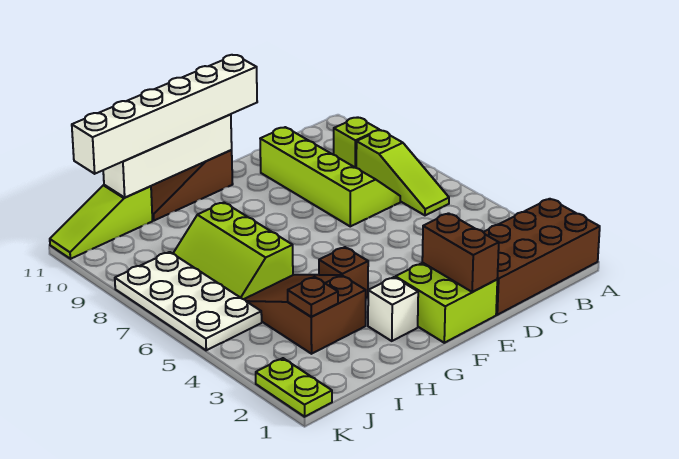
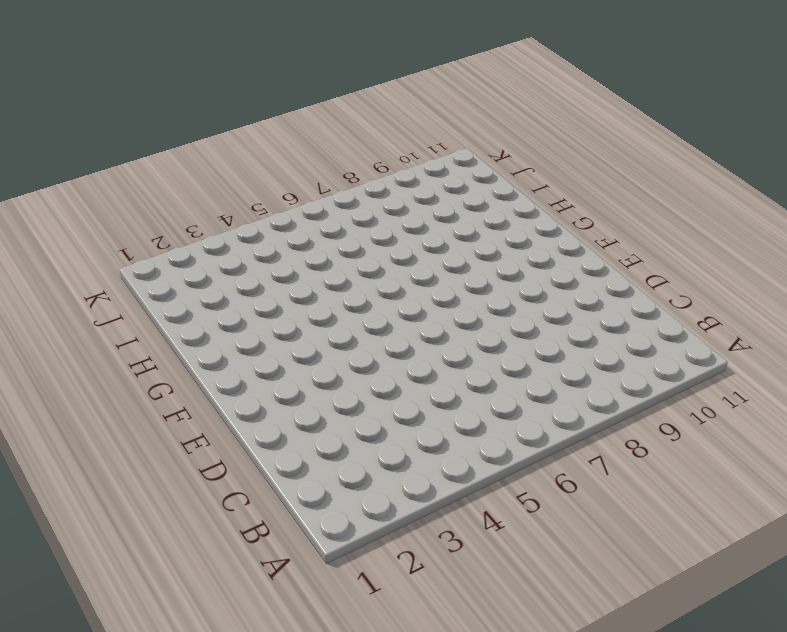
none -> brown brick A1:D2 level 1
none -> lime slope B6:B8 level 1 top 8
none -> lime brick B9 level 1

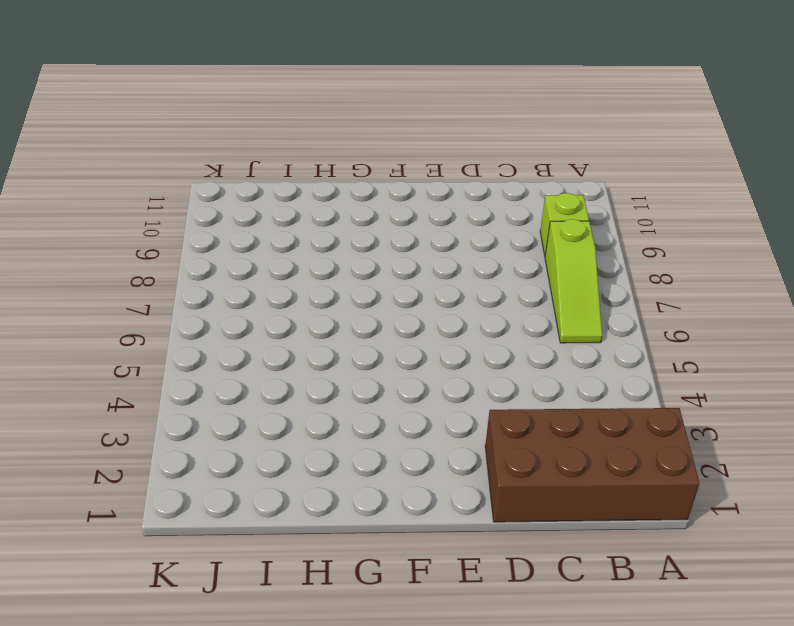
none -> lime slope C7:D10 level 1 top D
none -> lime brick E1:F2 level 1
none -> brown slope F11:H11 level 1 top F

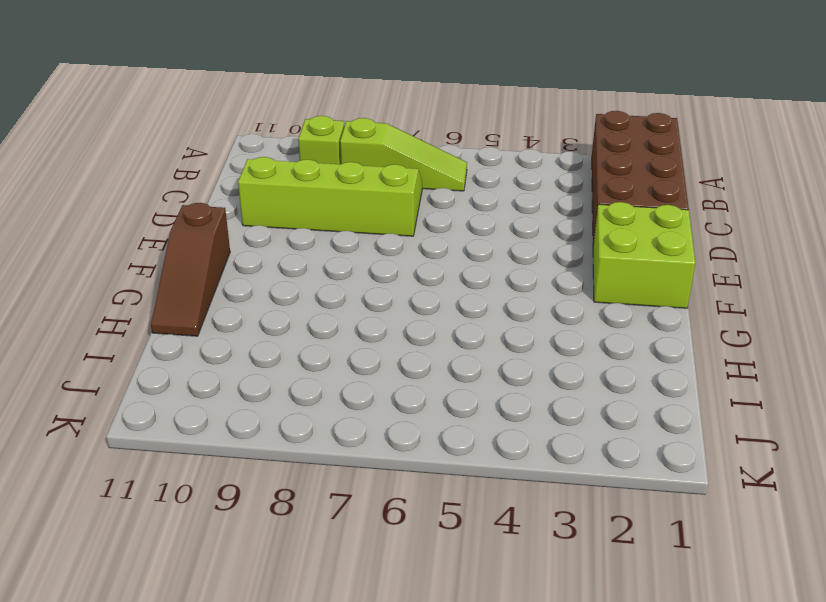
none -> white brick G2 level 1
none -> brown brick G4 level 1
none -> brown slope H3:I5 level 1 top 3

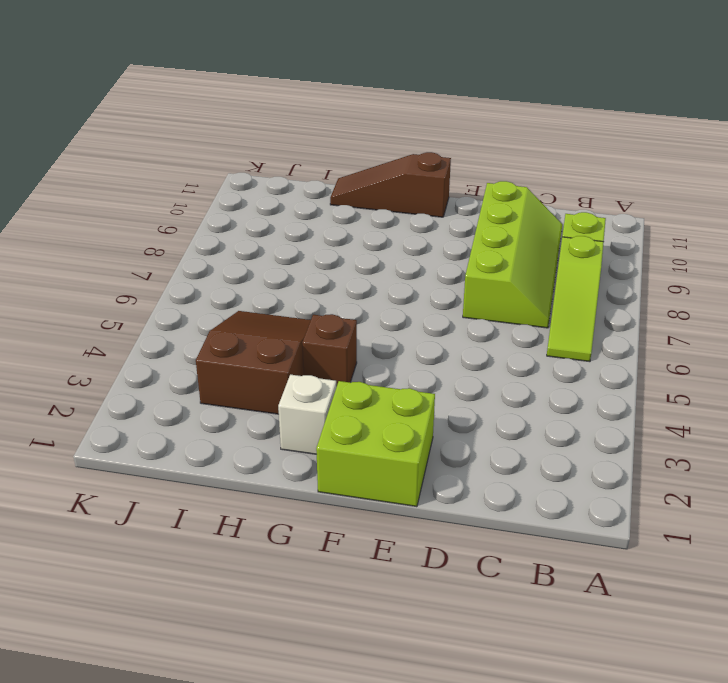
none -> brown brick A1:D2 level 1
none -> lime slope H6:I8 level 1 top H
none -> lime slope I11:K11 level 1 top I

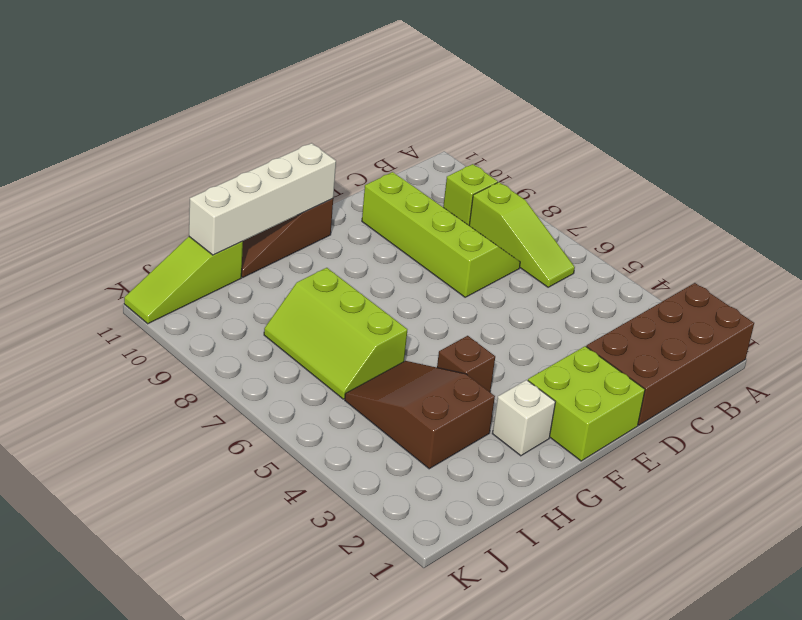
none -> white plate J5:K8 level 1
none -> lime plate K1:K2 level 1
none -> brown brick E1:E2 level 2

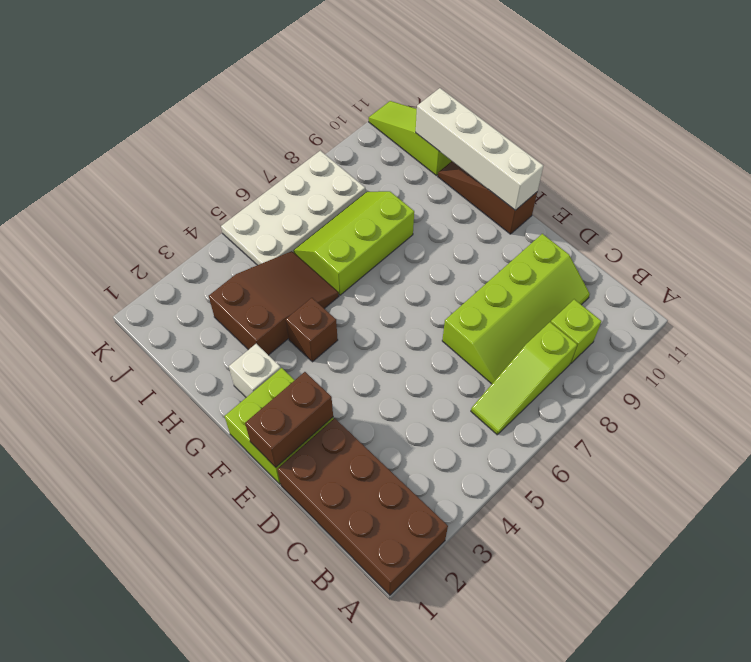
none -> lime plate K1:K2 level 1
none -> brown plate I3 level 2
none -> white brick E11:J11 level 3

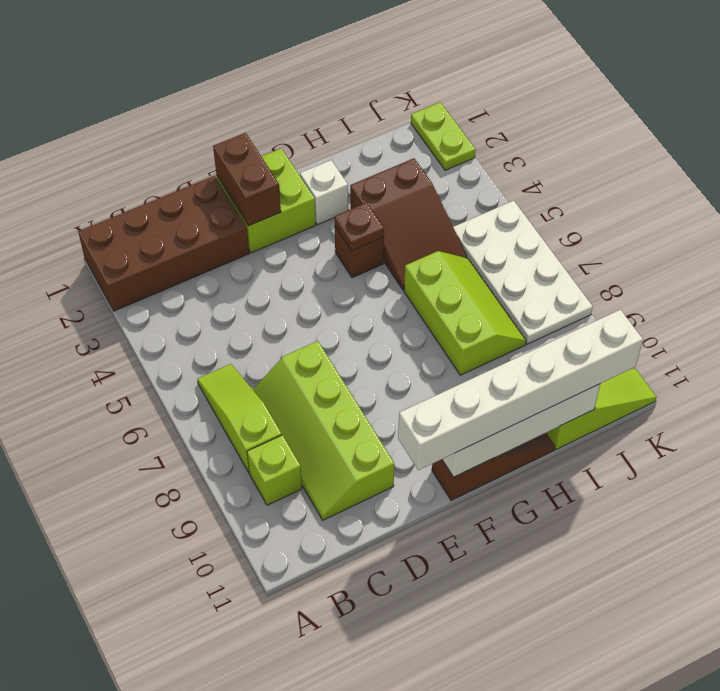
brown plate G4 level 2 -> brown plate I3 level 2

